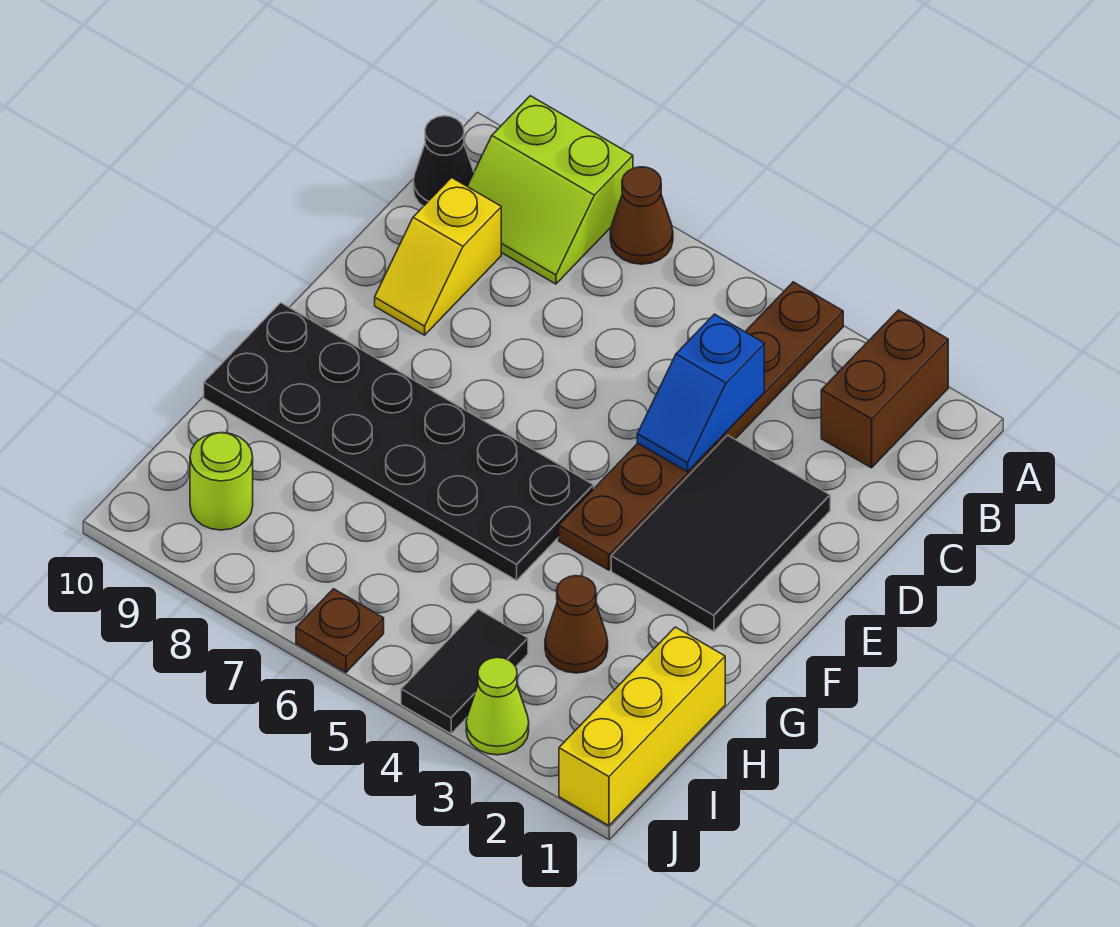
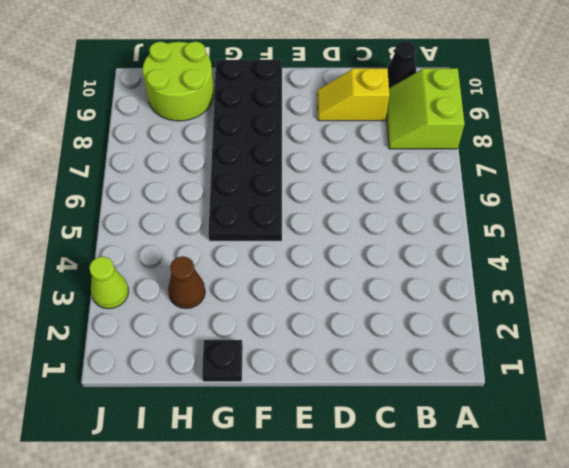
black plate G1 level 1 -> none
lime round brick H9:I10 level 1 -> lime round brick I9 level 1
none -> brown brick A2:B2 level 1
none -> brown plate A4:F4 level 1
none -> brown cone A7 level 1

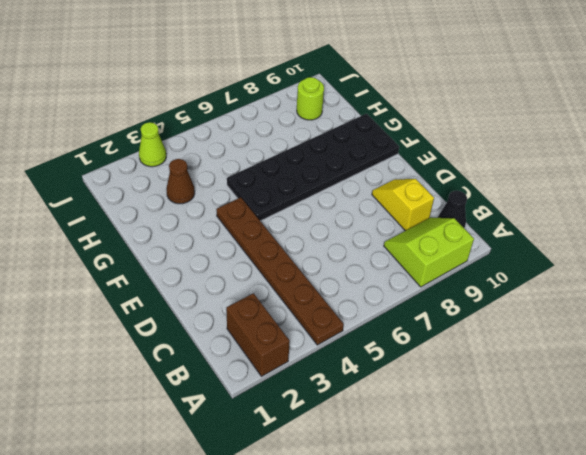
none -> brown cone A7 level 1
none -> black tile D2:F3 level 1
none -> yellow brick H1:J1 level 1

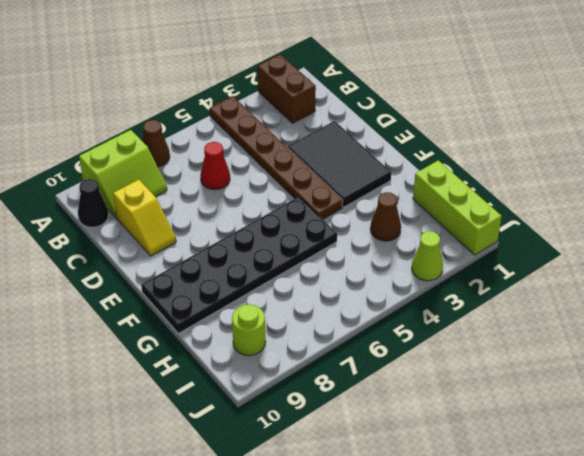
red cone C6 level 1 -> none
lime brick H1:J1 level 1 -> yellow brick H1:J1 level 1
none -> black tile I4:J4 level 1
none -> brown plate J6 level 1
none -> blue slope C4:D4 level 2 top C

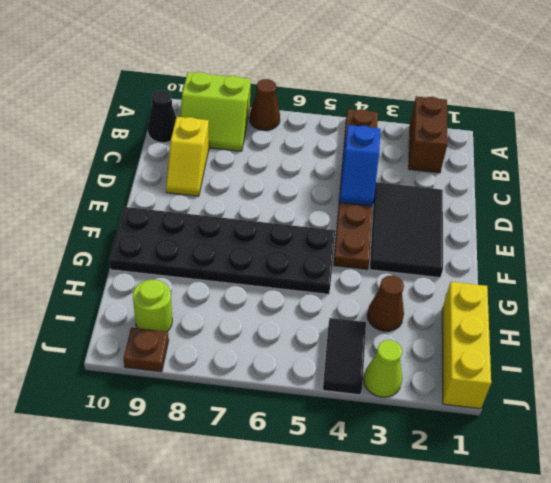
brown plate J9 level 1 -> brown plate J6 level 1

